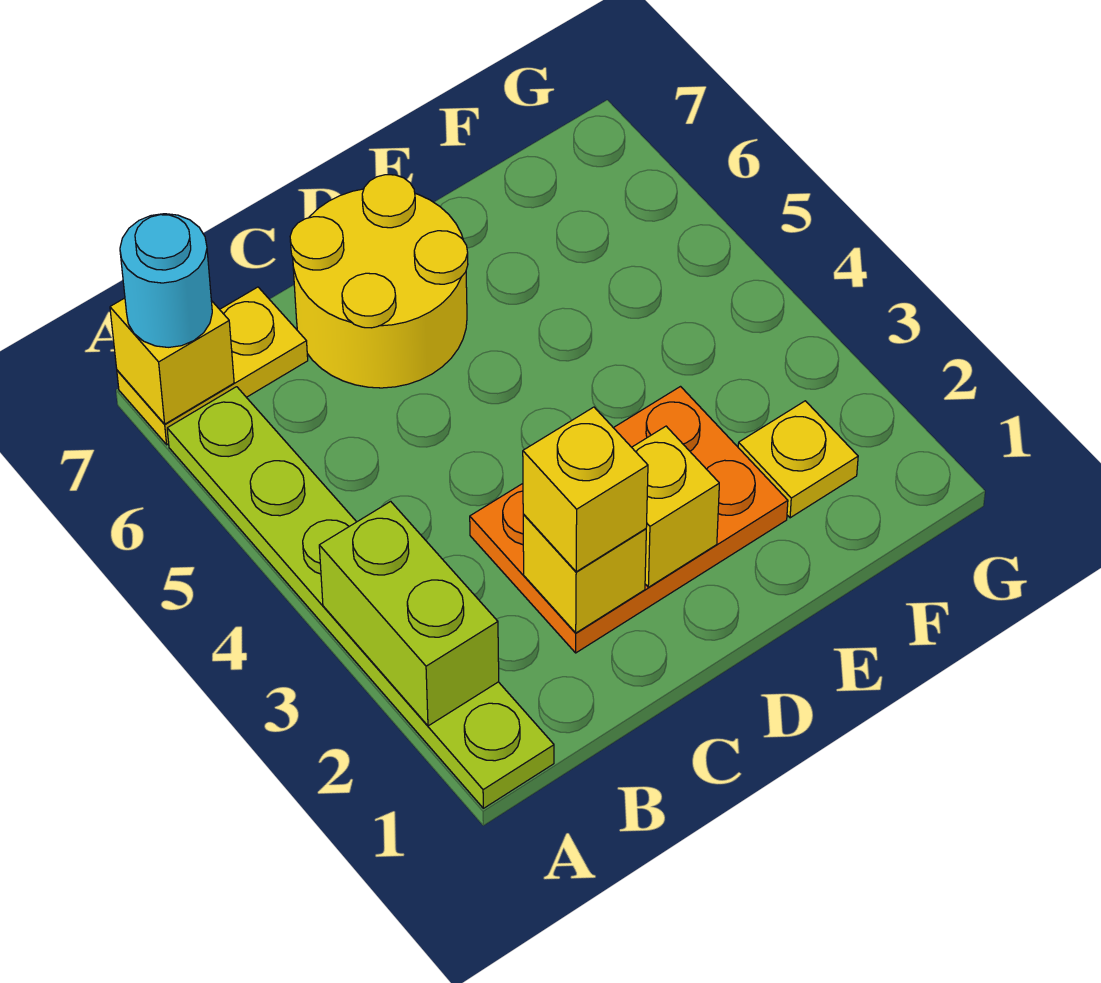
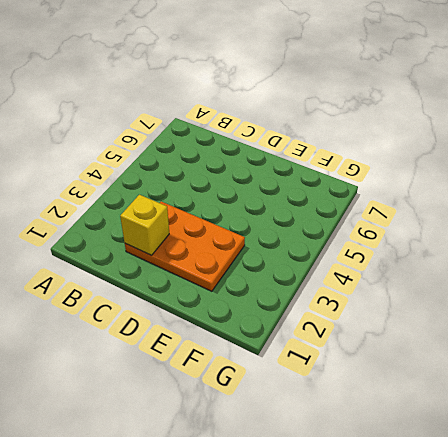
none -> lime plate A1:A6 level 1
none -> yellow plate A7:B7 level 1

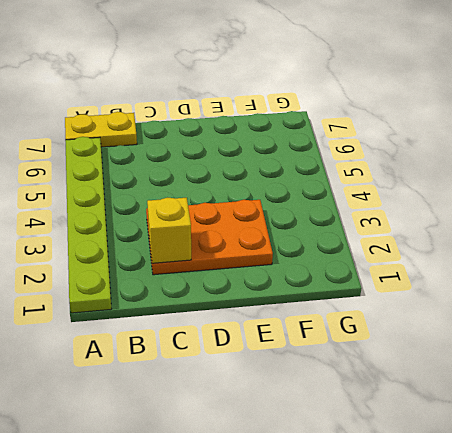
none -> yellow round brick C6:D7 level 1
none -> yellow plate F2 level 1

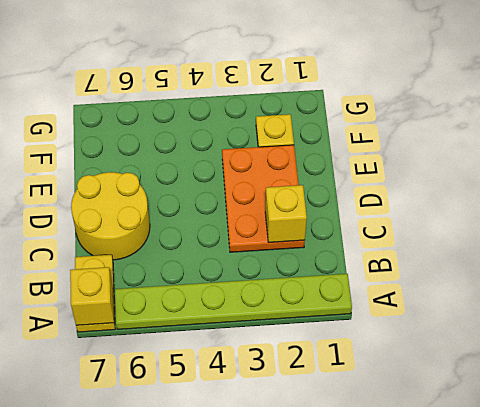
none -> lime brick A2:A3 level 2
none -> yellow brick D2 level 2

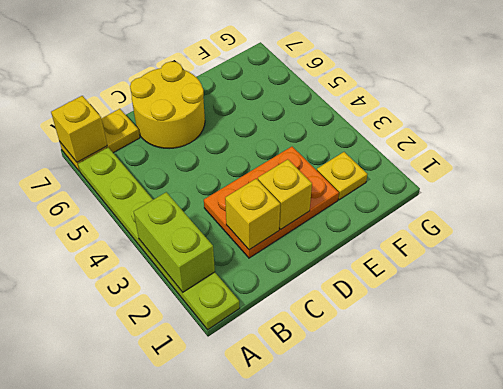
none -> cyan round brick A7 level 3
none -> yellow brick C2 level 3

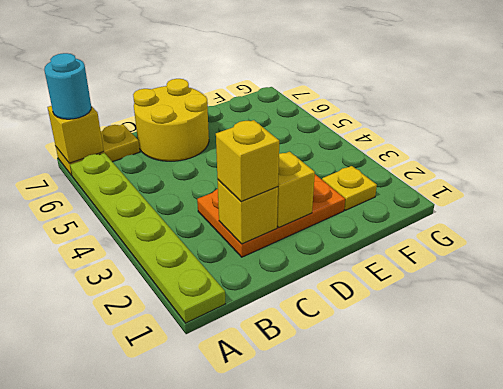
none -> lime brick A2:A3 level 2

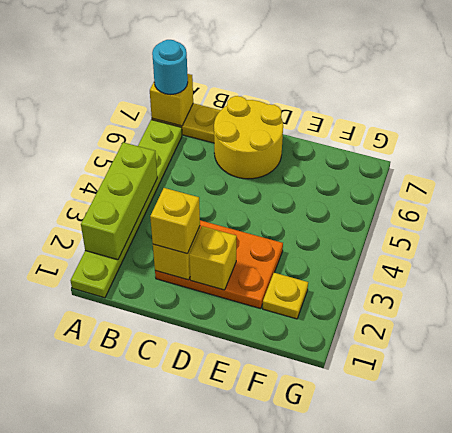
lime brick A2:A4 level 2 -> lime brick A2:A3 level 2

